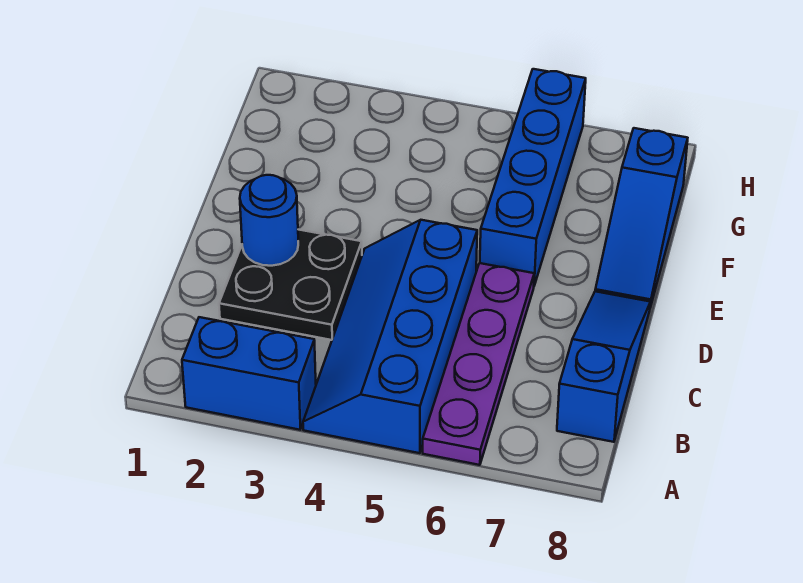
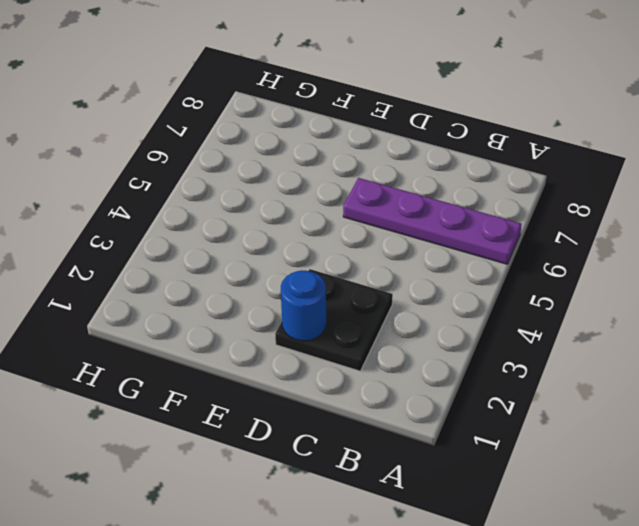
none -> blue brick A2:A3 level 1
none -> blue slope A4:D5 level 1 top 5

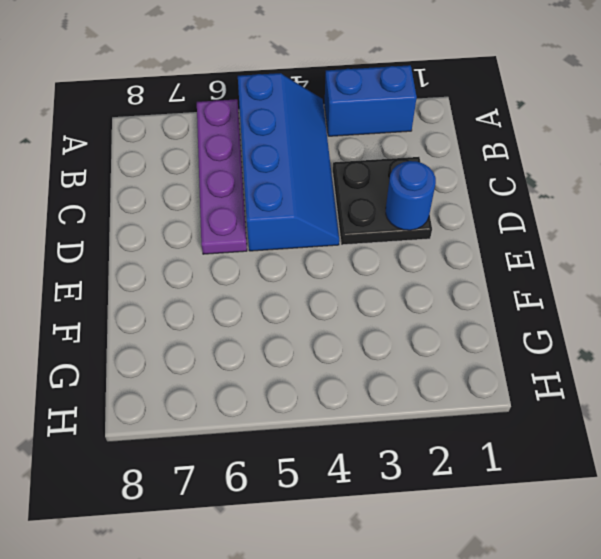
none -> blue slope B8:D8 level 1 top B
none -> blue brick E6:H6 level 1

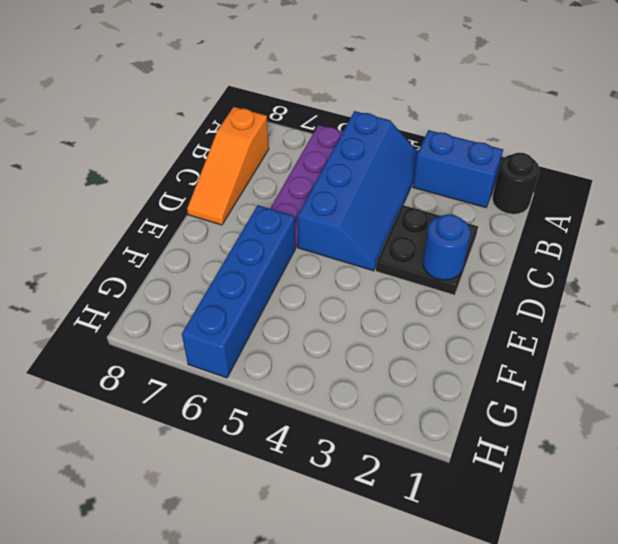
black round brick A1 level 1 -> none
orange slope B8:D8 level 1 top B -> blue slope B8:D8 level 1 top B
none -> blue slope E8:G8 level 1 top G

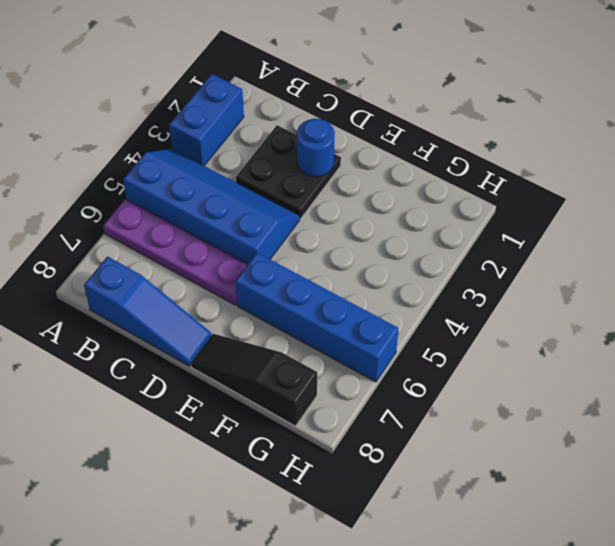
black slope E8:G8 level 1 top G -> blue slope E8:G8 level 1 top G

